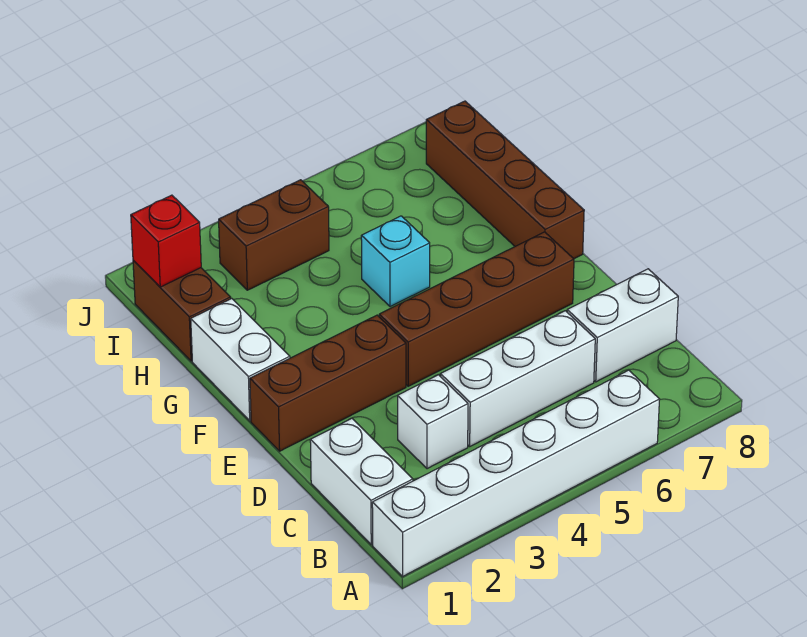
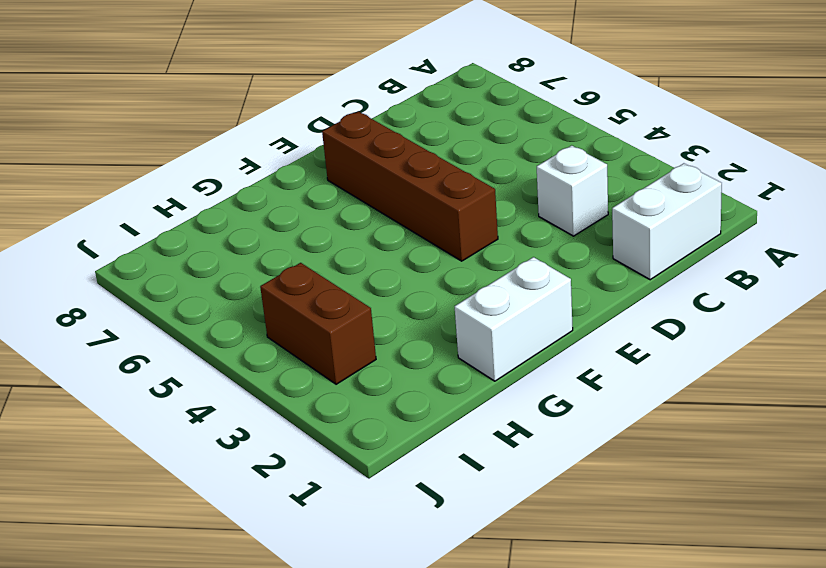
none -> white brick A1:A6 level 1
none -> white brick C4:C6 level 1
none -> white brick C7:C8 level 1

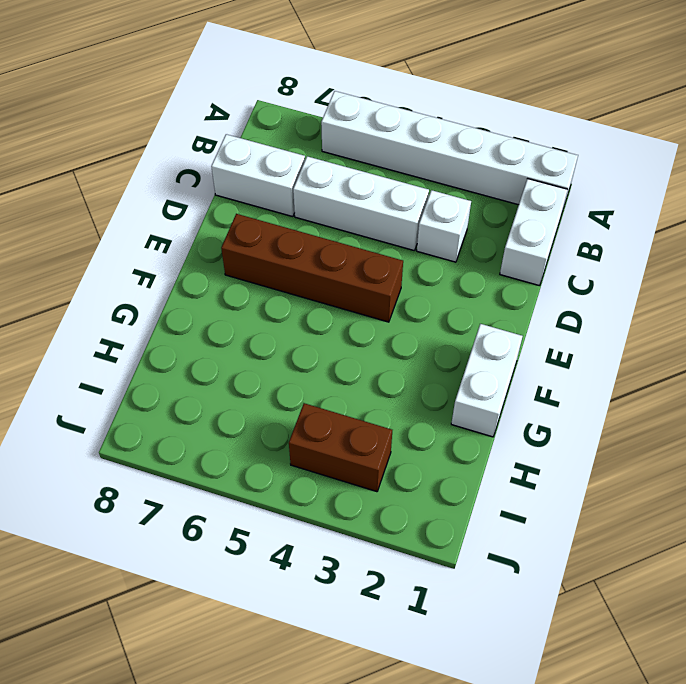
none -> brown brick E1:E3 level 1
none -> brown brick F8:I8 level 1
none -> cyan brick G5 level 1

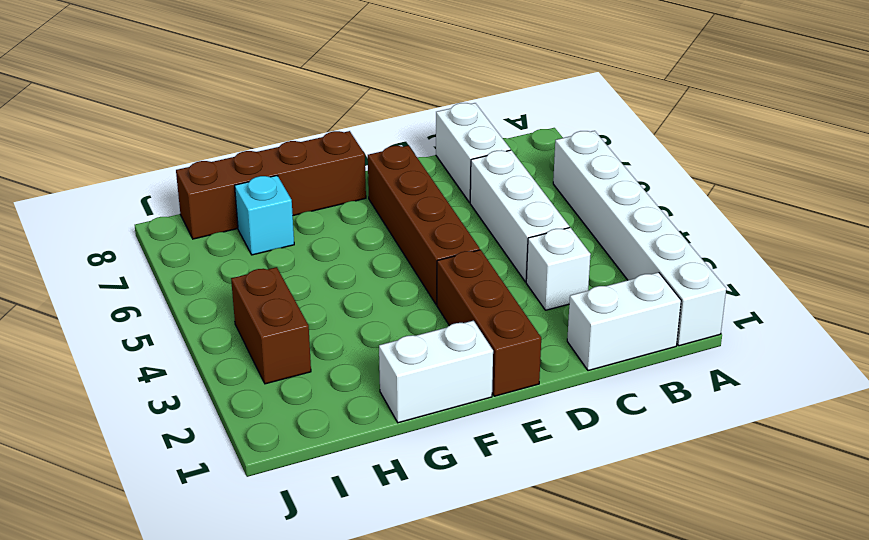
cyan brick H7 level 1 -> cyan brick G5 level 1
none -> brown brick H1:I1 level 1
none -> red brick I1 level 2

